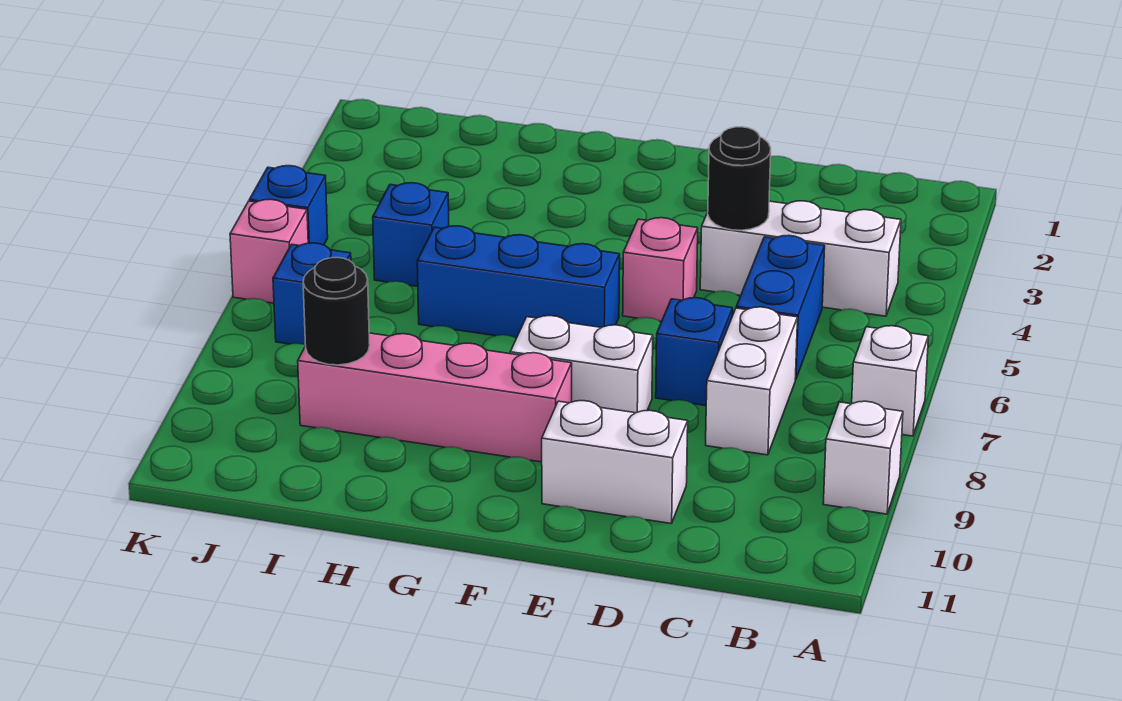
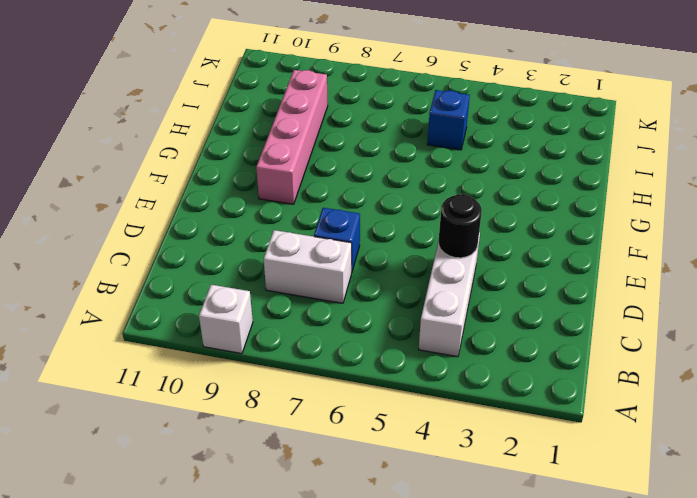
none -> white brick A7 level 1
none -> blue brick C5:C6 level 1
none -> white brick D10:E10 level 1

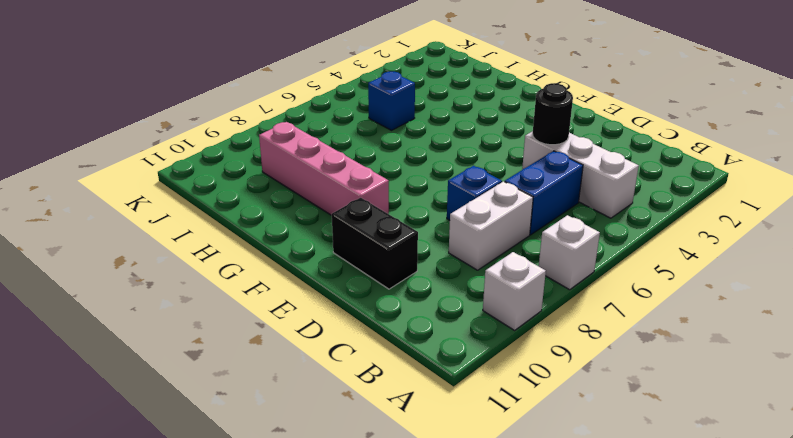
black brick D10:E10 level 1 -> white brick D10:E10 level 1
none -> pink brick E5 level 1
none -> white brick E8:F8 level 1
none -> blue brick F6:H6 level 1

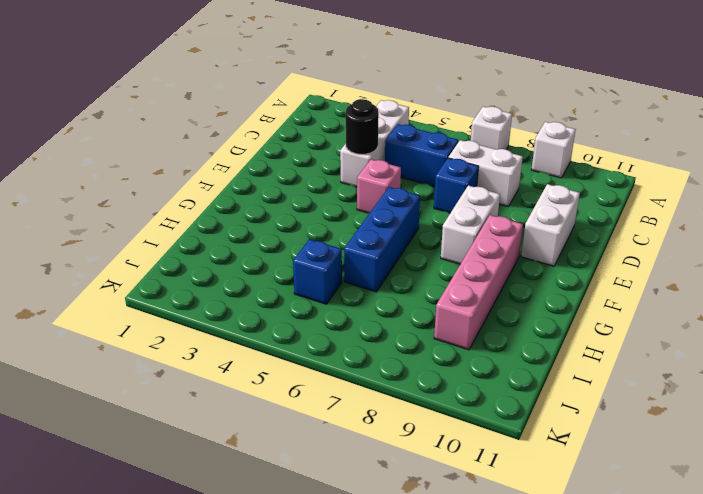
none -> blue brick J7 level 1
none -> blue brick K5 level 1
none -> pink brick K6 level 1

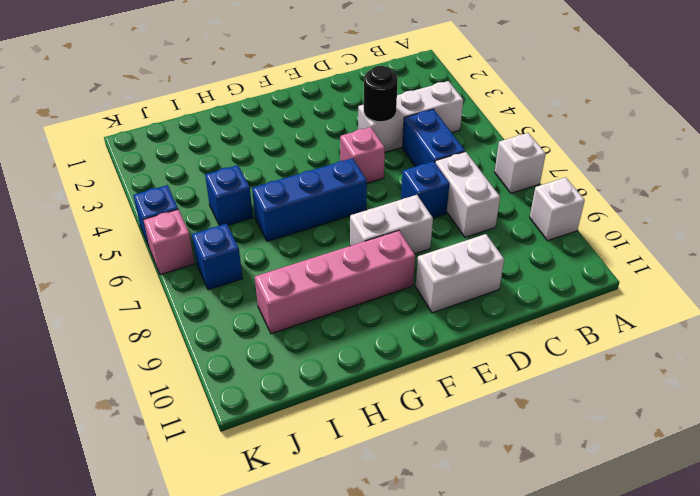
none -> black round brick I9 level 2

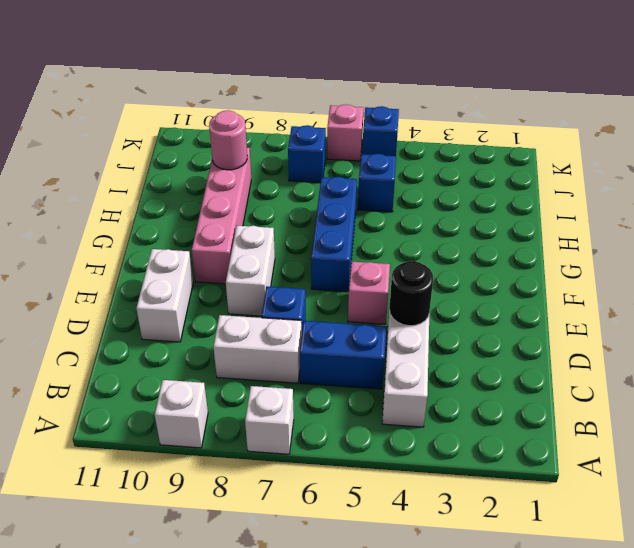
pink round brick I9 level 2 -> black round brick I9 level 2

